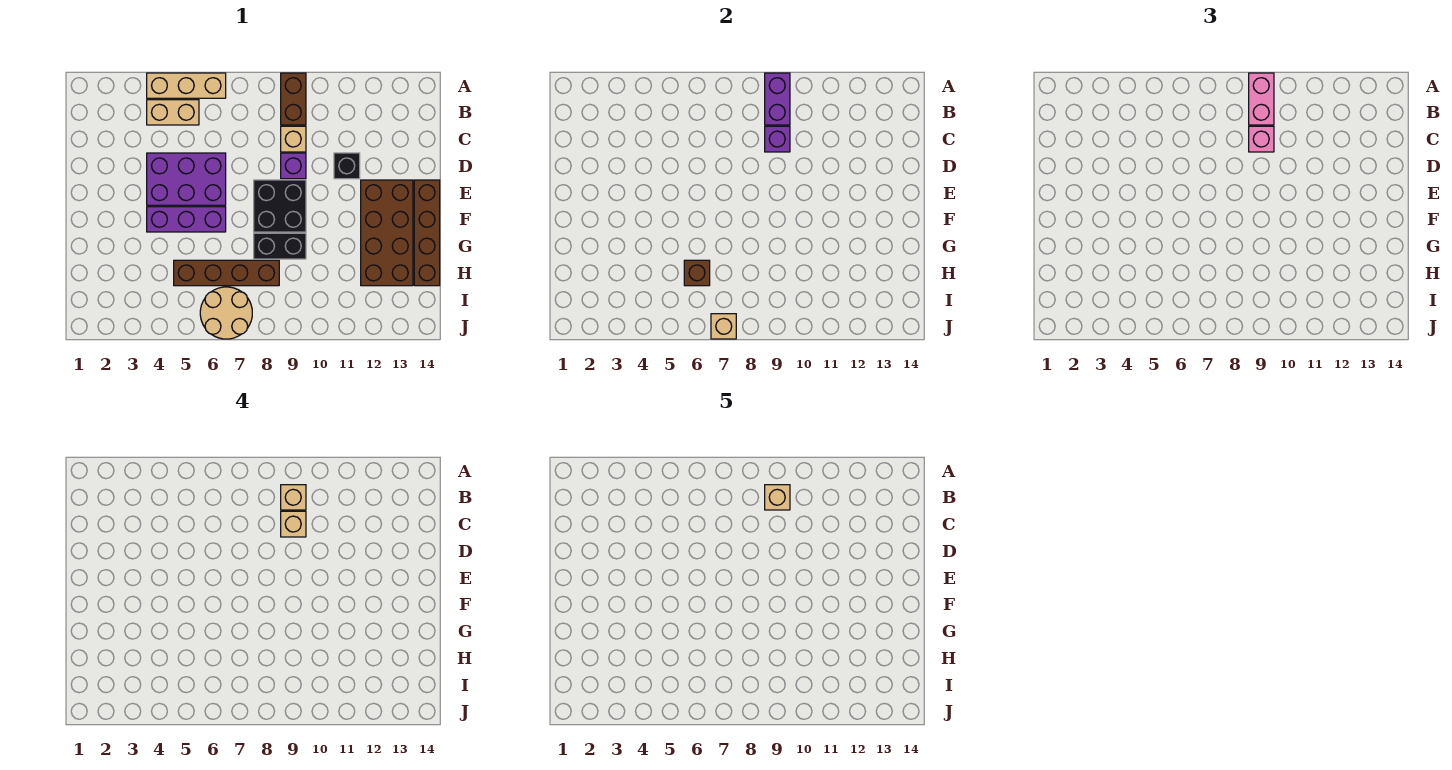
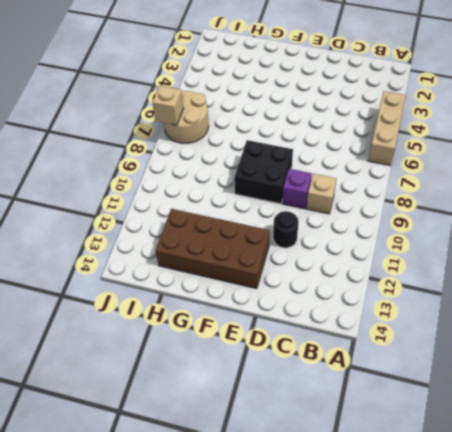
black round brick D11 level 1 -> black brick D11 level 1
none -> brown brick A9:B9 level 1
none -> tan brick B4:B5 level 1
none -> purple brick D4:E6 level 1

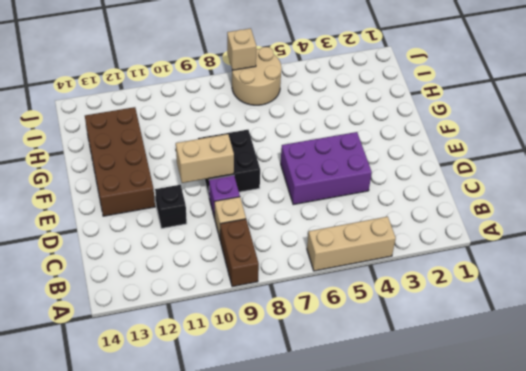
tan brick E9:E10 level 2 -> tan brick B4:B5 level 1
none -> brown brick E14:H14 level 1
none -> purple brick F4:F6 level 1
none -> black brick G8:G9 level 1

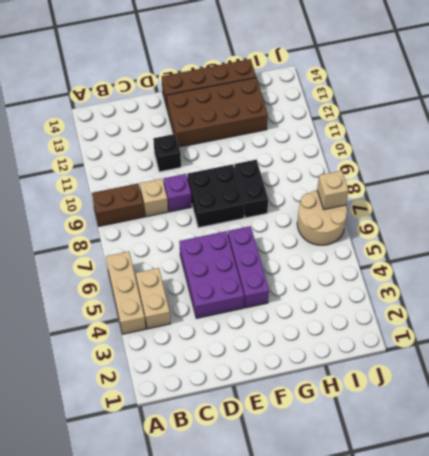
none -> brown brick H5:H8 level 1
none -> purple brick A9:B9 level 2
none -> purple brick C9 level 2

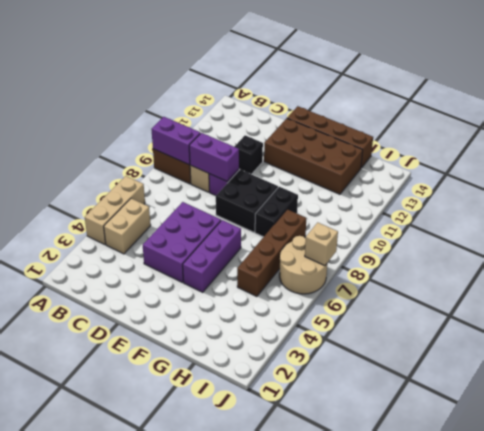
purple brick C9:D9 level 2 -> purple brick C9 level 2
none -> brown brick H6 level 2
none -> pink brick A9:B9 level 3
none -> pink brick C9 level 3

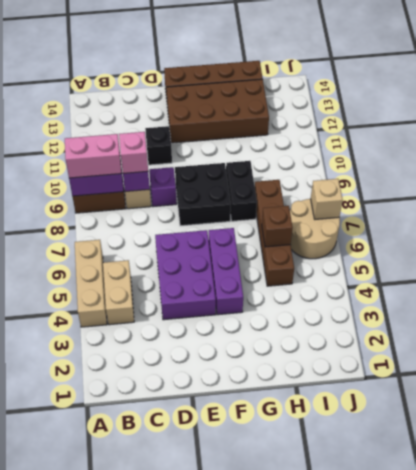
none -> tan brick B9 level 4
none -> tan brick C9 level 4
none -> tan brick B9 level 5

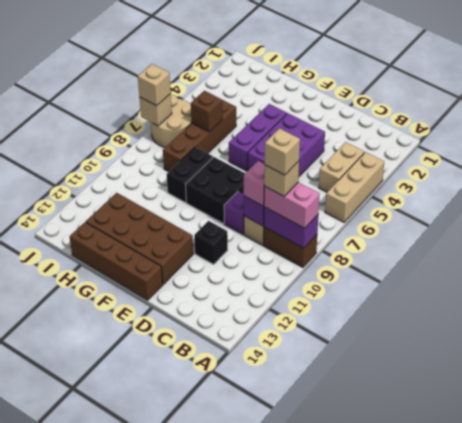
tan brick J7 level 3 -> tan brick C9 level 4

